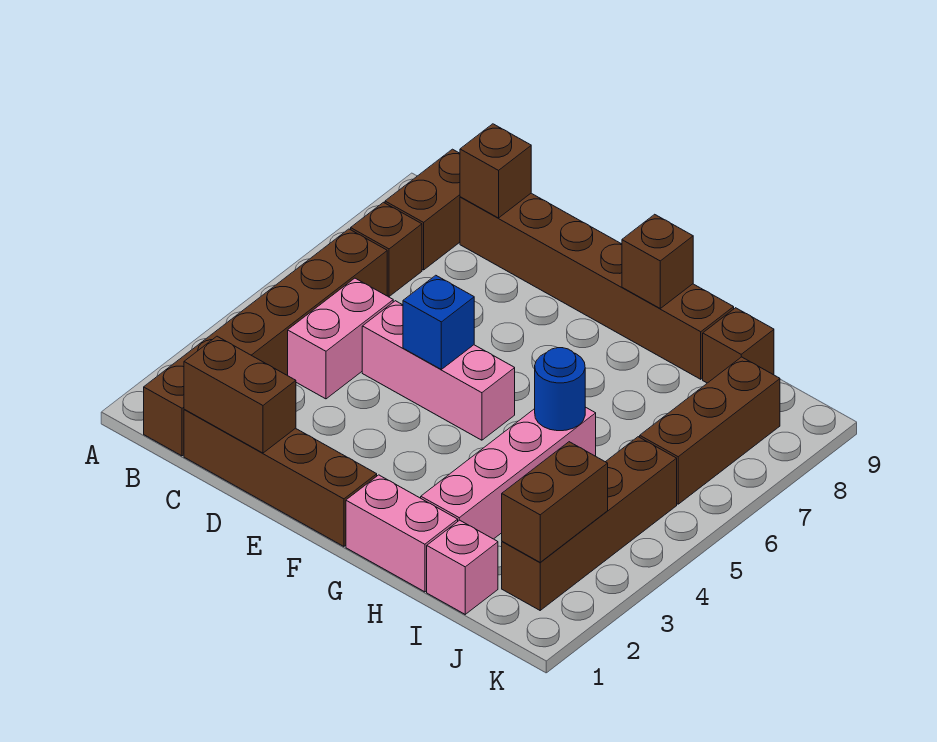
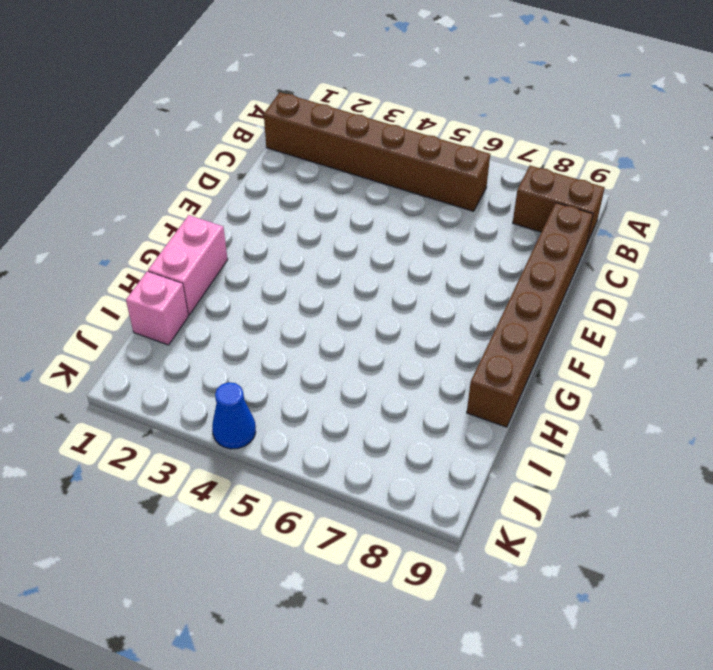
blue cone K4 level 1 -> none
none -> brown brick B7 level 1
none -> brown brick C1:F1 level 1
none -> pink brick C4:C5 level 1

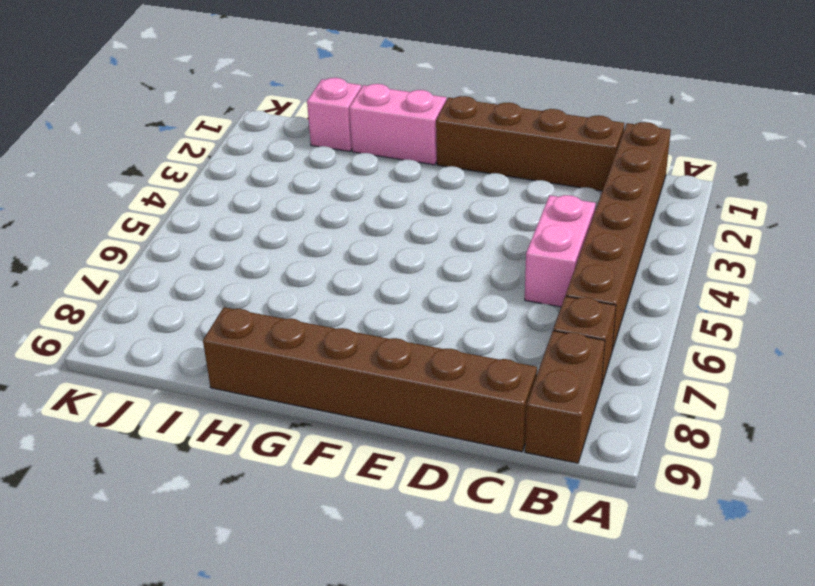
none -> pink brick D5:F5 level 1
none -> pink brick H2:H5 level 1
none -> brown brick I9 level 1

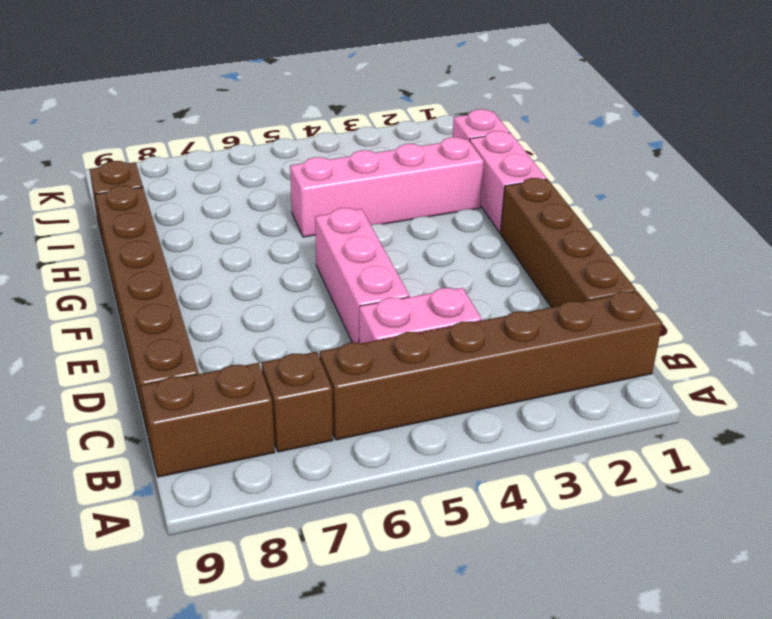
none -> brown brick J2:J5 level 1
none -> brown brick J6:J8 level 1
none -> brown brick C1:D1 level 2

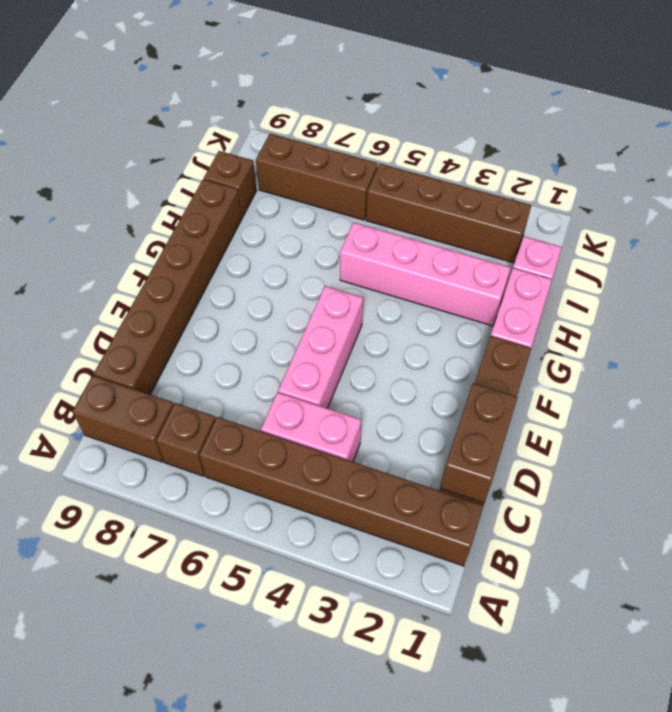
none -> brown brick C9 level 2
none -> blue brick E5 level 2
none -> brown brick G9 level 2

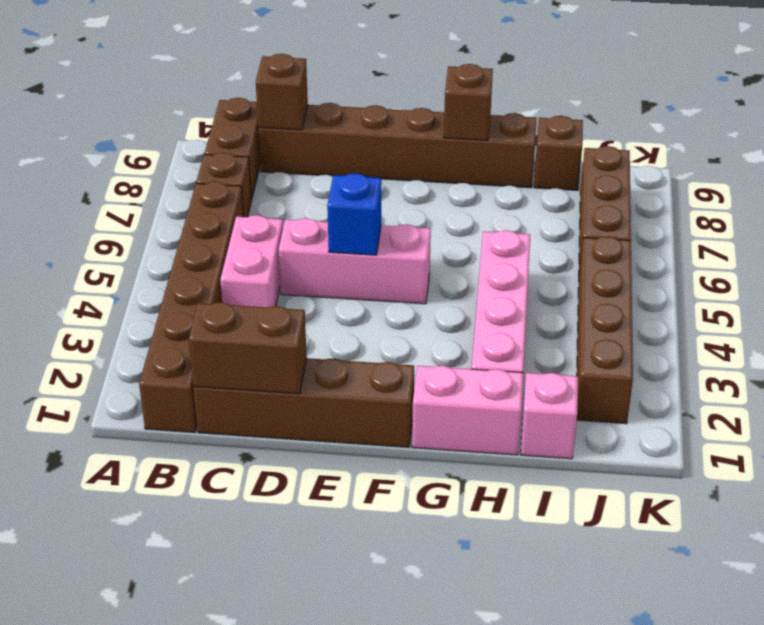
none -> blue round brick H5 level 2
none -> brown brick J2:J3 level 2

